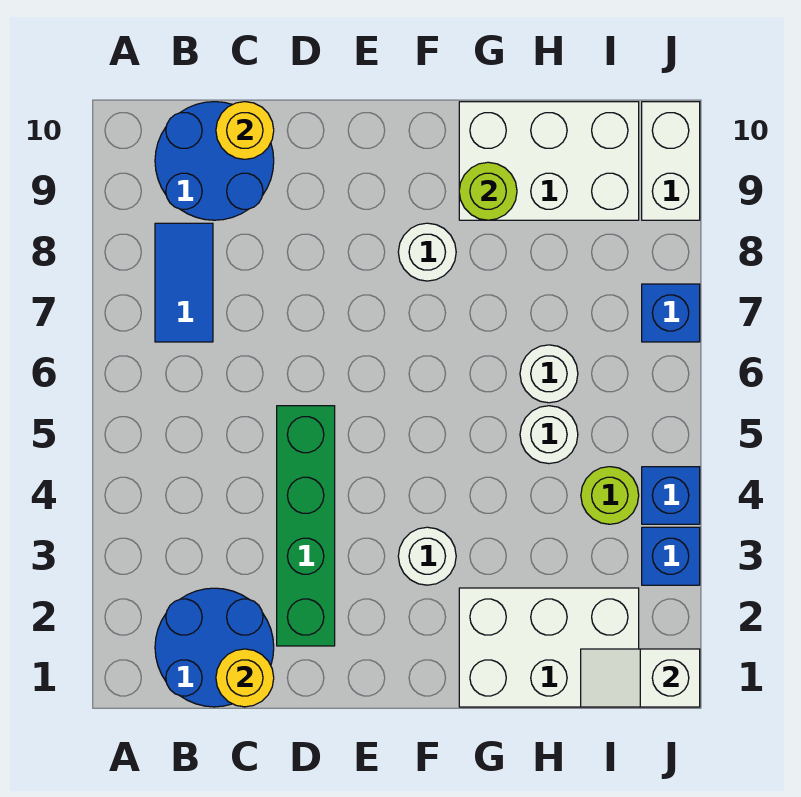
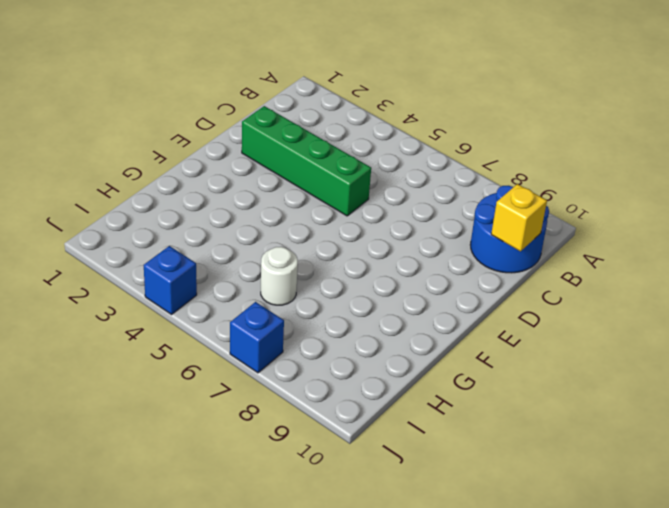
yellow brick C10 level 2 -> yellow round brick C10 level 2
none -> blue round brick B1:C2 level 1
none -> blue tile B7:B8 level 1
none -> white round brick F3 level 1

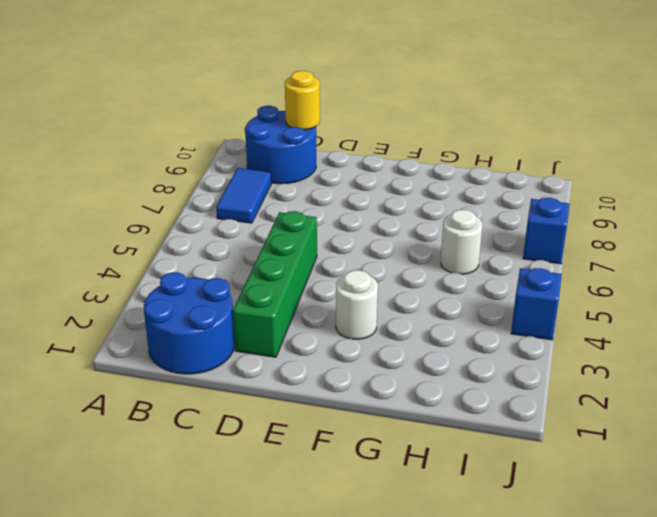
none -> white round brick F8 level 1
none -> white brick G1:I2 level 1
none -> white brick G9:I10 level 1

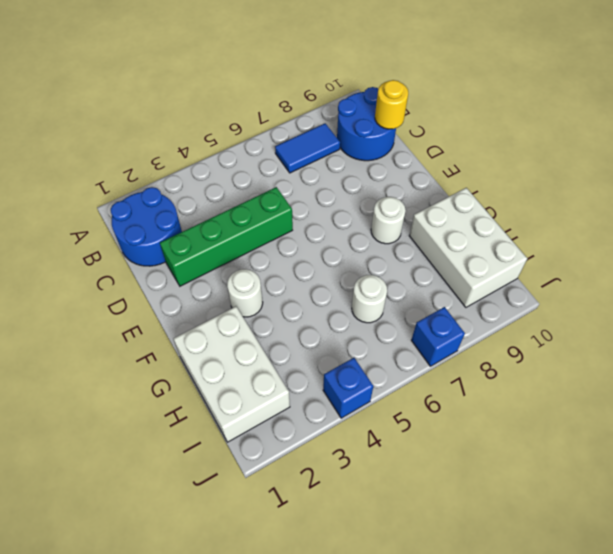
none -> white round brick H5 level 1
none -> lime round brick I4 level 1
none -> blue brick J3 level 1

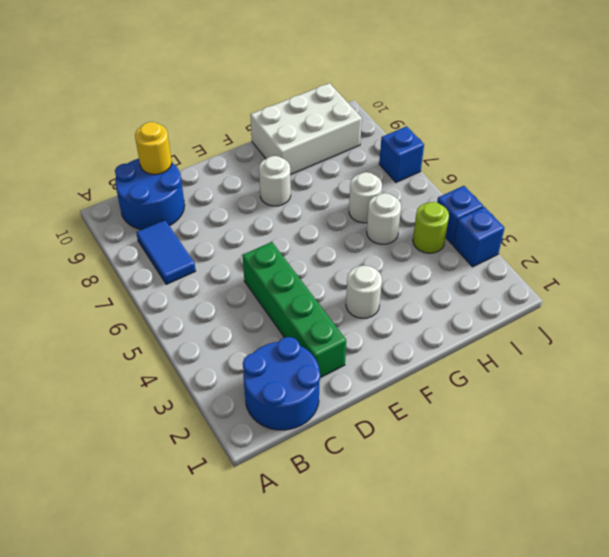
none -> white brick G1:I2 level 1
none -> white brick J9:J10 level 1
none -> yellow round brick C1 level 2

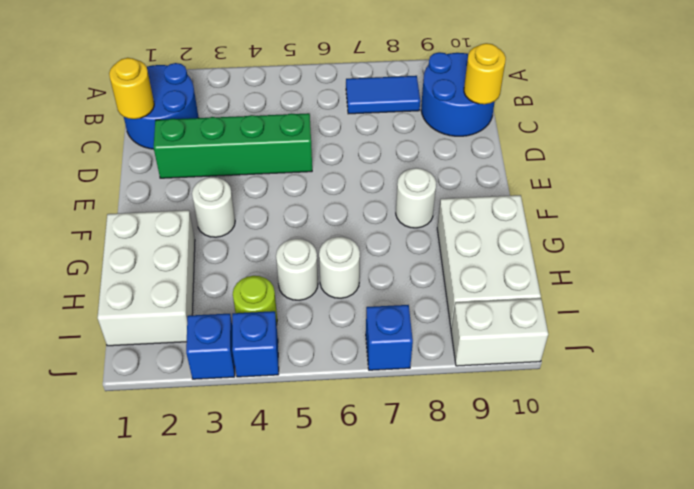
none -> lime round brick G9 level 2
none -> white slope I1:J1 level 2 top J

